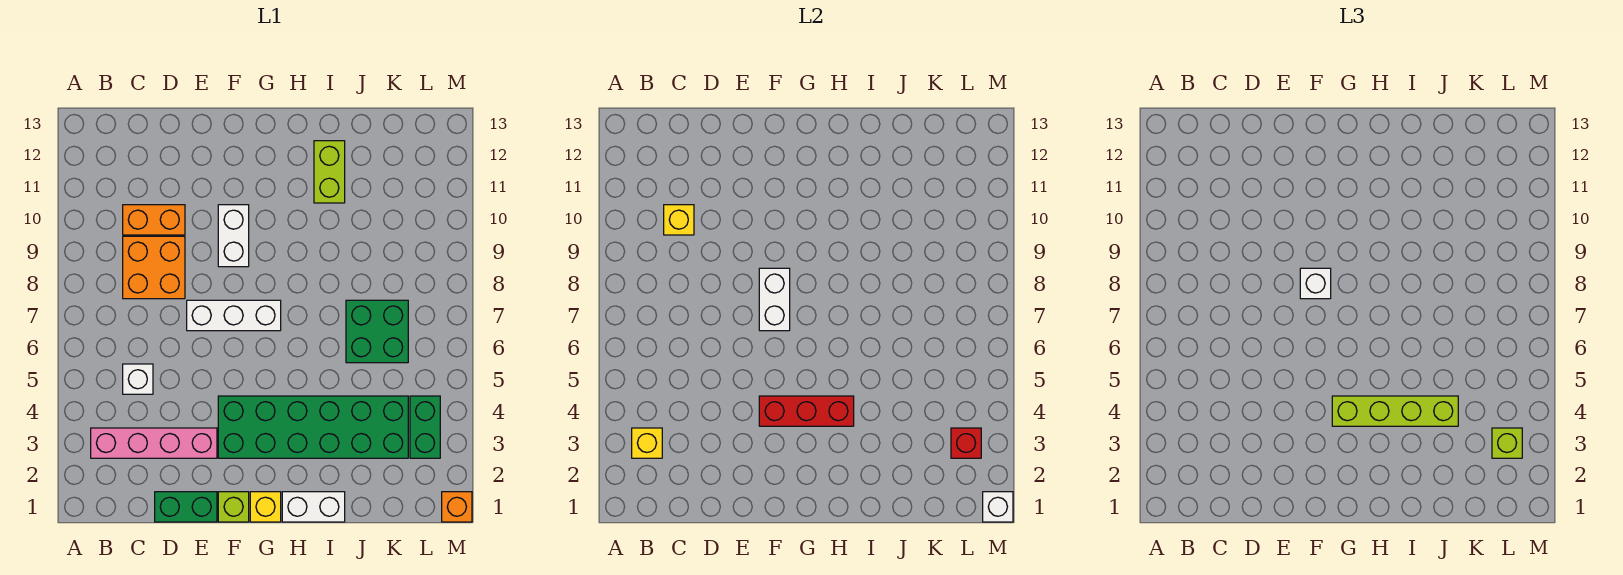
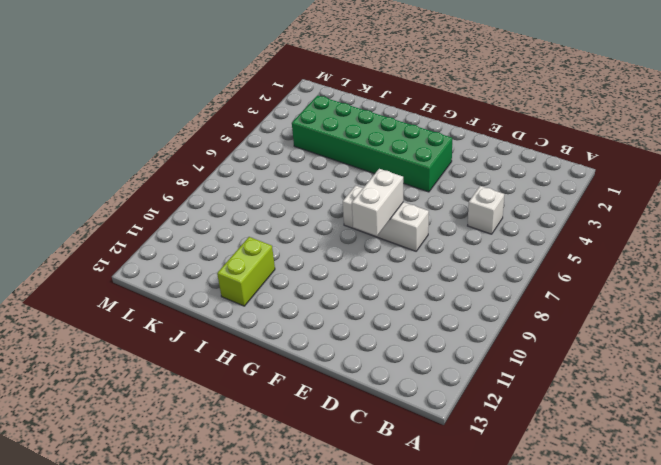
none -> pink brick B3:E3 level 1
none -> orange brick C8:D9 level 1
none -> orange brick C10:D10 level 1

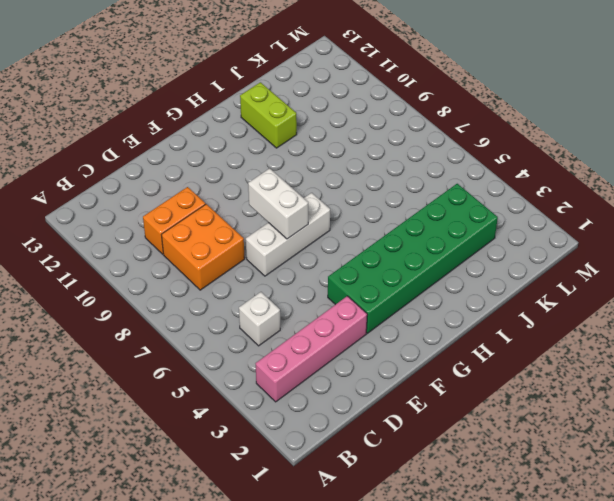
none -> green brick D1:E1 level 1
none -> lime brick F1 level 1
none -> white brick F9:F10 level 1

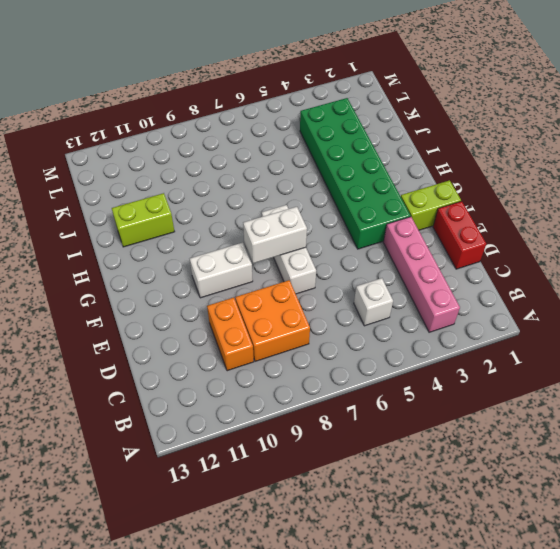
red brick D1:E1 level 1 -> green brick D1:E1 level 1
lime brick F1:F2 level 1 -> lime brick F1 level 1
none -> yellow brick G1 level 1
none -> white brick H1:I1 level 1
none -> green brick J6:K7 level 1

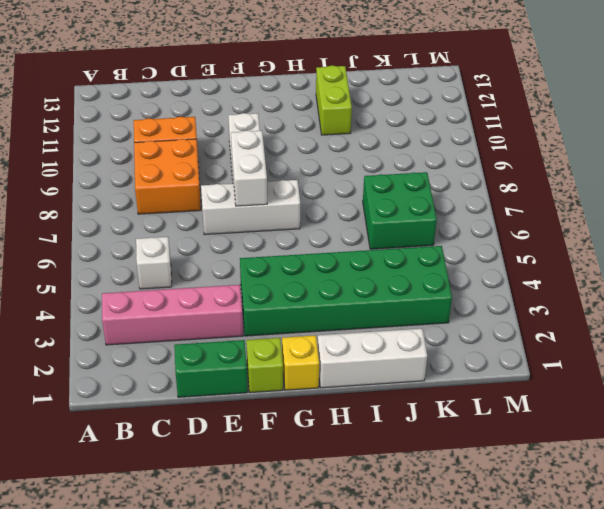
white brick H1:J1 level 1 -> white brick H1:I1 level 1
none -> green brick L3:L4 level 1
none -> orange brick M1 level 1
none -> yellow brick B3 level 2

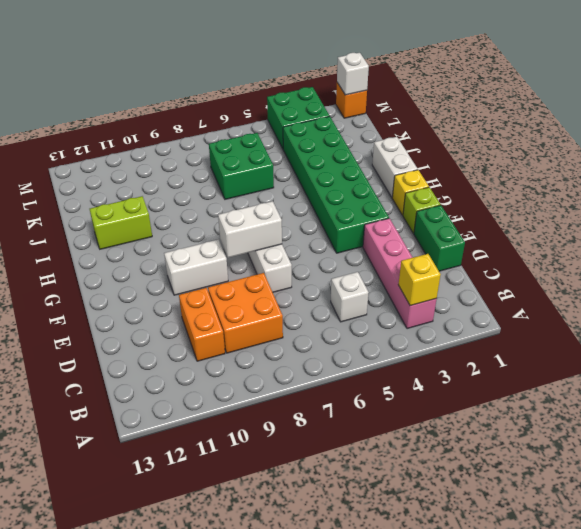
green brick L3:M4 level 1 -> green brick L3:L4 level 1
none -> yellow brick C10 level 2
none -> red brick F4:H4 level 2
none -> red brick L3 level 2

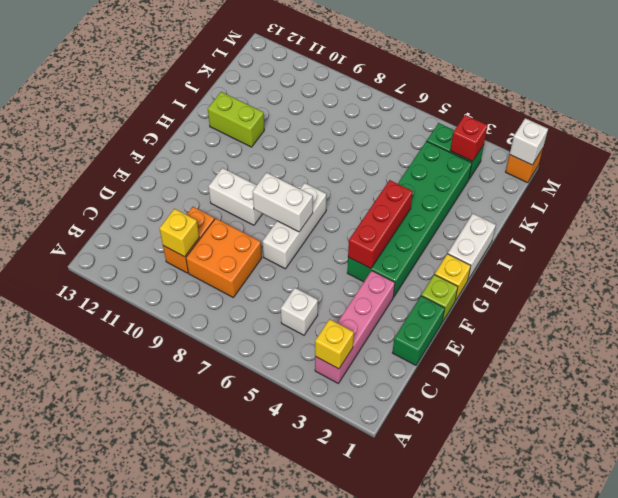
none -> green brick J6:K7 level 1
none -> white brick F8 level 3
none -> lime brick G4:J4 level 3

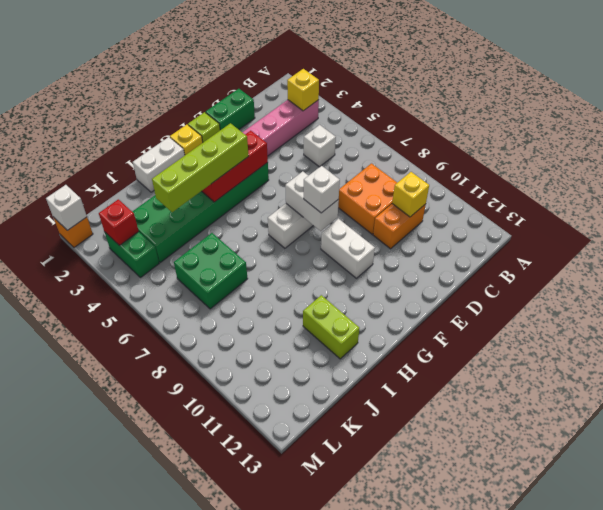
none -> lime brick L3 level 3

